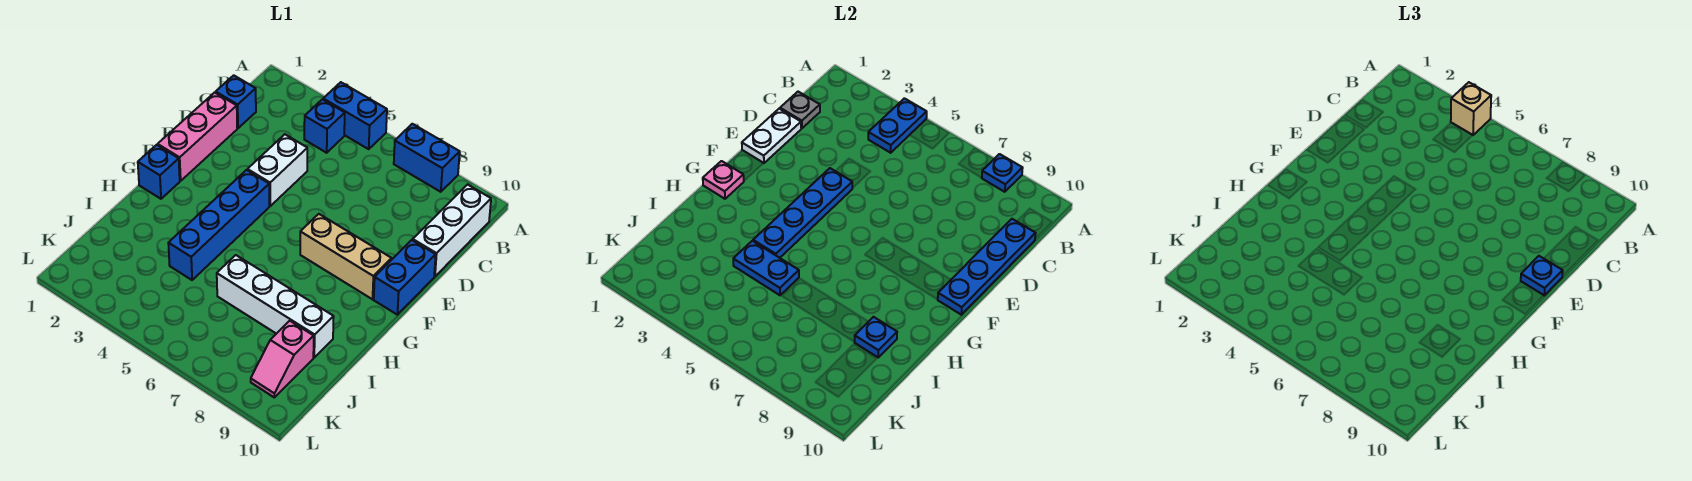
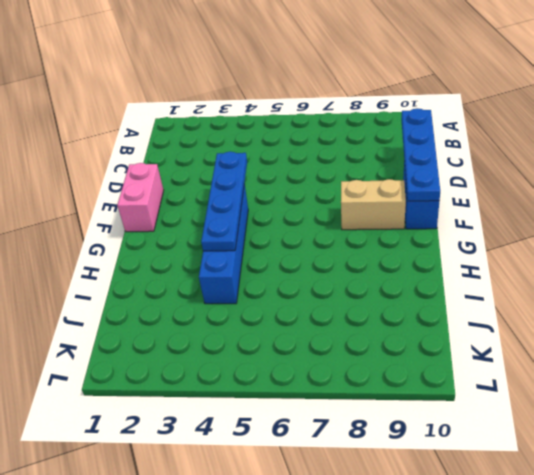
pink brick E1:F1 level 1 -> pink brick D1:F1 level 1
tan brick F8:F9 level 1 -> tan brick F7:F9 level 1
none -> blue brick A4:A5 level 1
none -> blue brick A7:A8 level 1
none -> blue brick B4 level 1

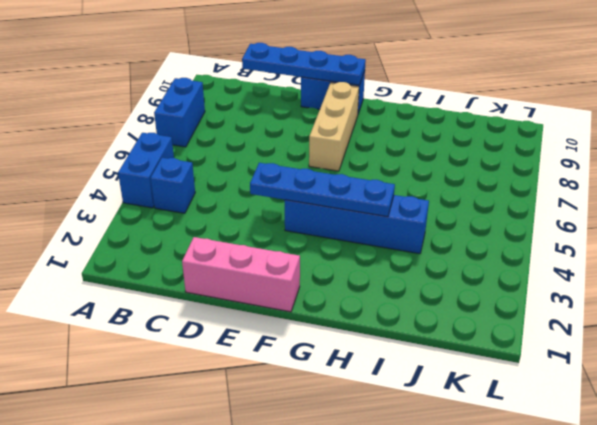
none -> white brick B10:D10 level 1
none -> blue brick C1 level 1
none -> white brick D4:E4 level 1

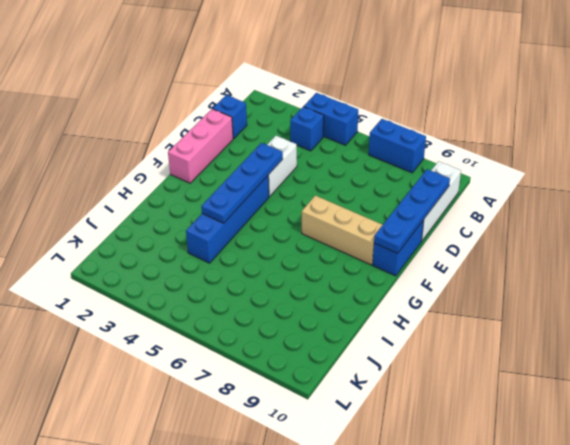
none -> blue brick G1 level 1
none -> white brick I6:I9 level 1
none -> pink slope J9:K9 level 1 top J

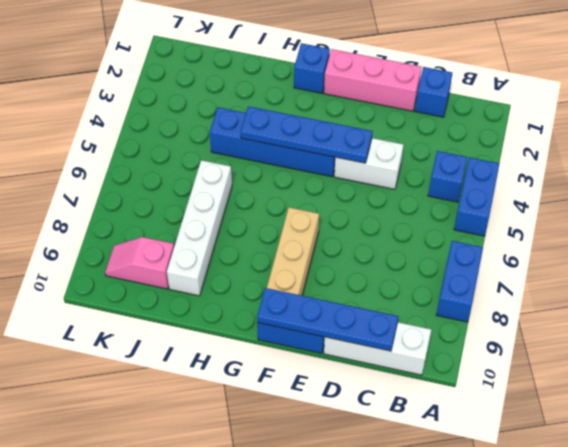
none -> blue plate A4:B4 level 2
none -> blue plate A8 level 2
none -> grey plate C1 level 2

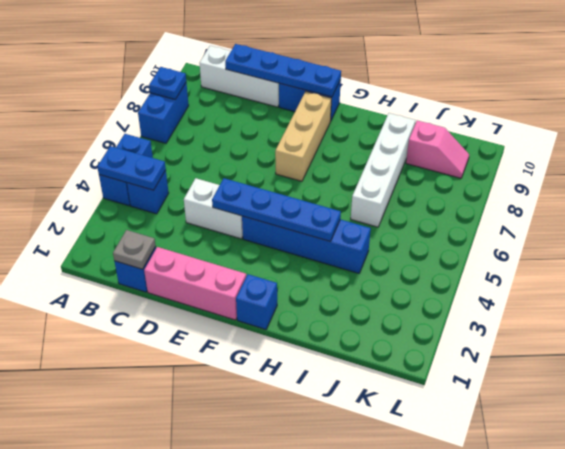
none -> white plate D1:E1 level 2
none -> pink plate G1 level 2
none -> blue plate I4:I5 level 2

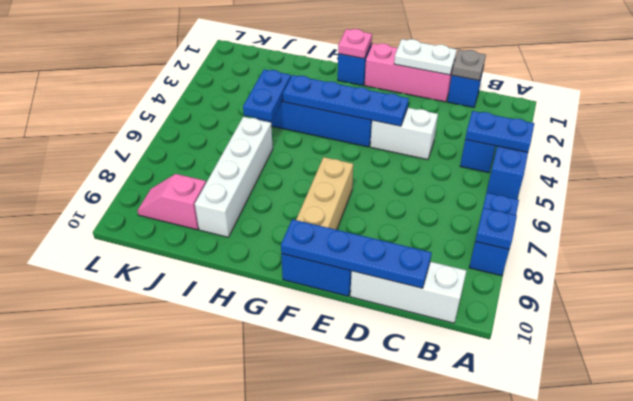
none -> blue plate I9 level 2
none -> tan brick A4 level 3
none -> blue plate E10 level 3

